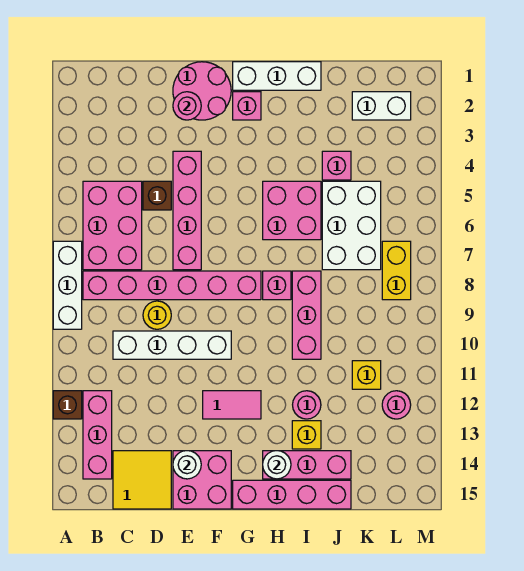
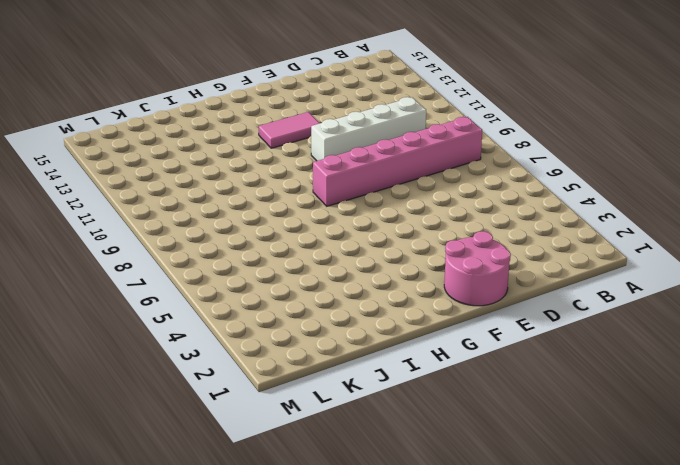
none -> white brick A7:A9 level 1
none -> brown brick A12 level 1
none -> pink brick B5:C7 level 1
none -> pink brick B12:B14 level 1

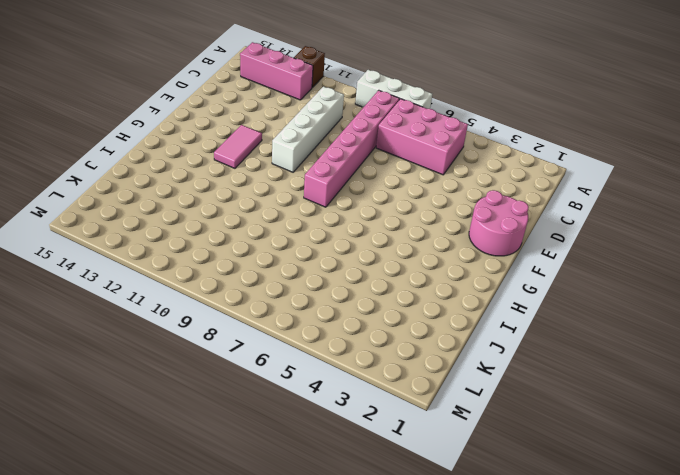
none -> yellow tile C14:D15 level 1
none -> brown brick D5 level 1
none -> yellow round brick D9 level 1
none -> pink brick E4:E7 level 1

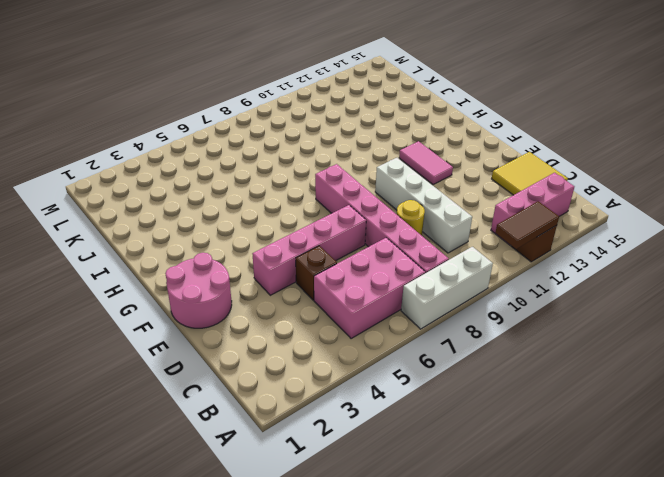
brown tile A11:A12 level 2 -> none
none -> pink brick E14:F15 level 1
none -> white brick G1:I1 level 1
none -> pink brick G2 level 1
none -> pink brick G15:J15 level 1

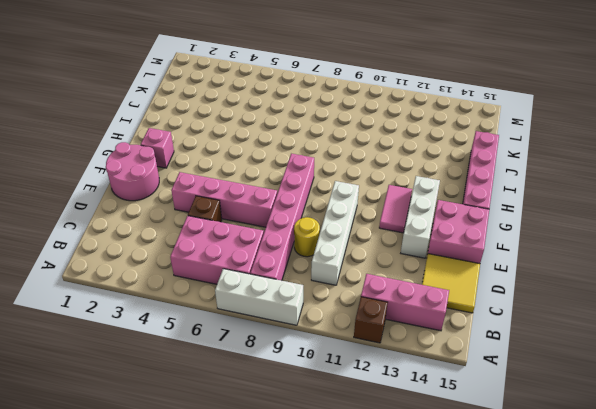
white brick E13:G13 level 1 -> white brick G1:I1 level 1
none -> pink brick H5:I6 level 1
none -> pink brick H8 level 1
none -> pink brick H14:J14 level 1
none -> pink brick I8:I10 level 1

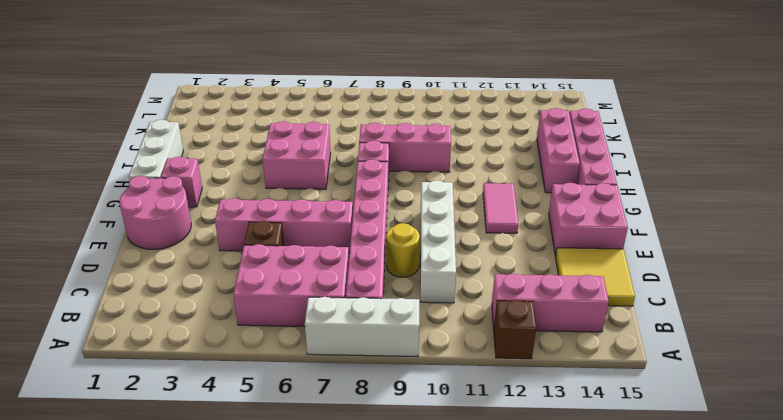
none -> pink round brick I12 level 1
none -> yellow brick I13 level 1
none -> pink brick J4 level 1
none -> white brick J5:K7 level 1

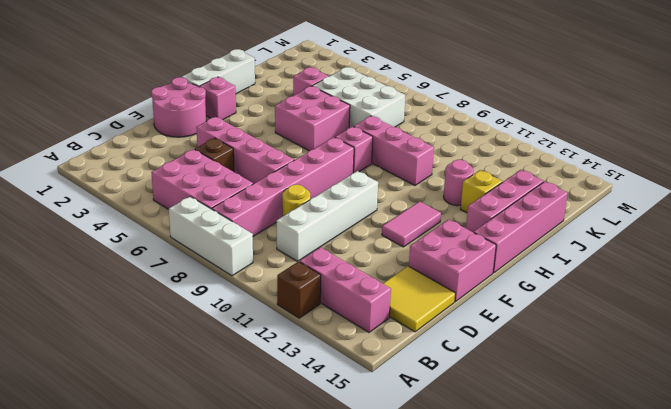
none -> white brick K2:L2 level 1
none -> yellow brick K11 level 1
none -> yellow brick L7:L8 level 1
none -> pink round brick L12 level 1

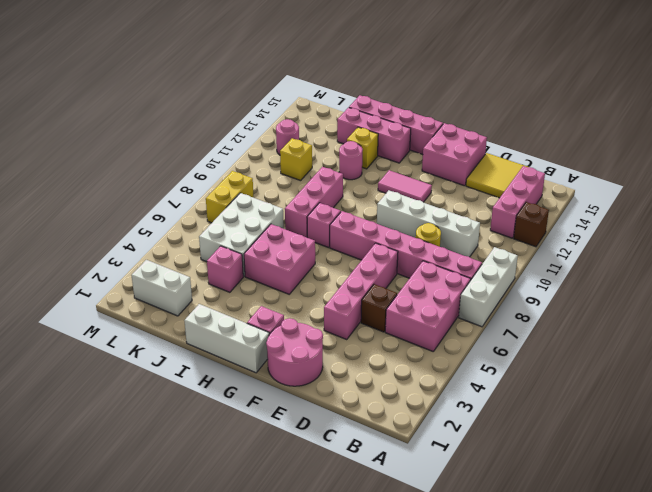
none -> pink round brick E2 level 2
none -> white round brick E14 level 2
none -> white round brick H14 level 2

